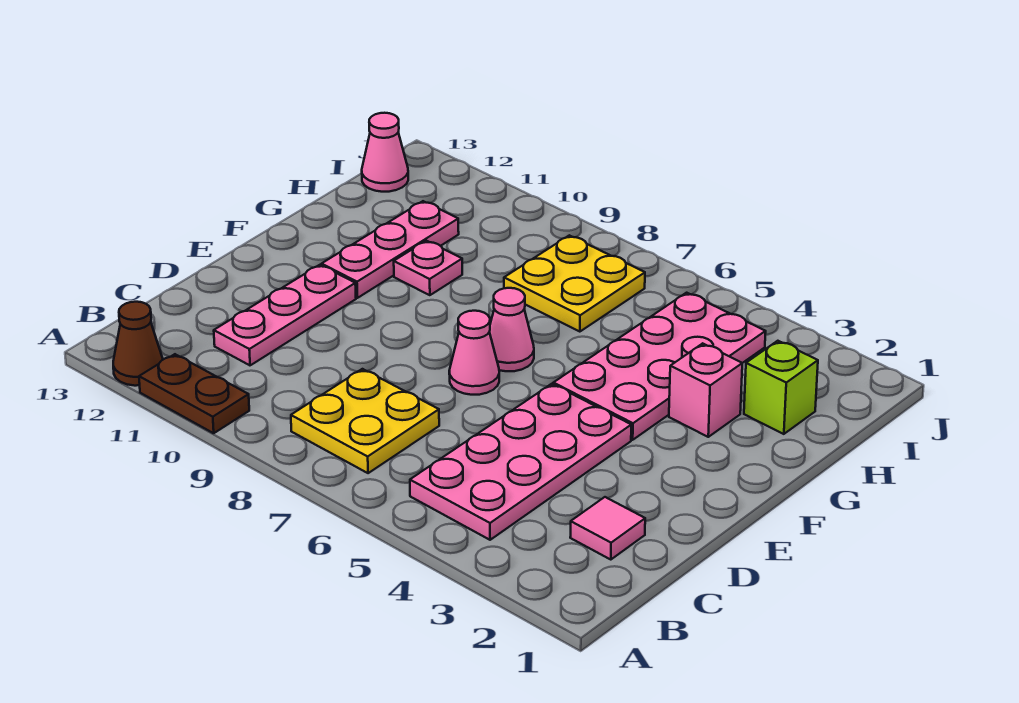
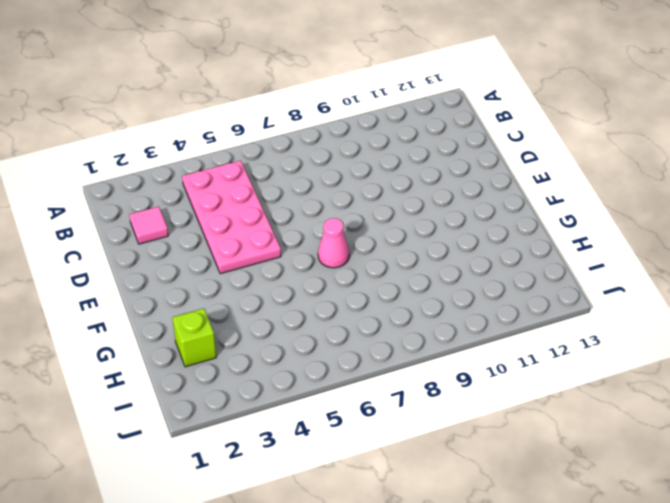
none -> brown plate A10:A11 level 1
none -> brown cone A12 level 1
none -> yellow plate B7:C8 level 1

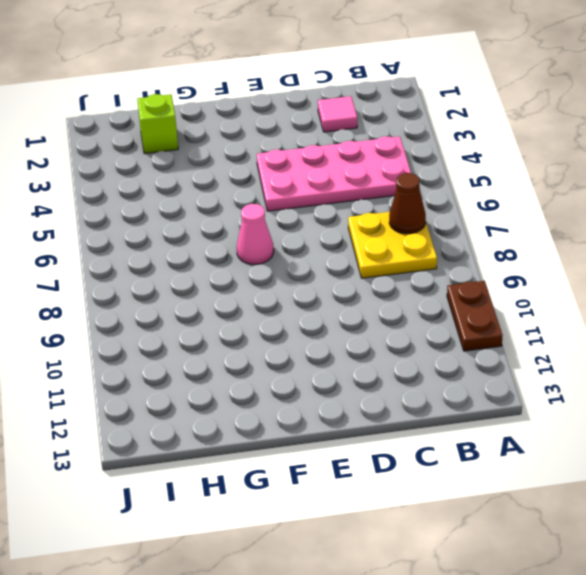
brown cone B7 level 2 -> brown cone A12 level 1
none -> pink plate C11:E11 level 1
none -> pink cone E7 level 1
none -> pink plate F4:I5 level 1

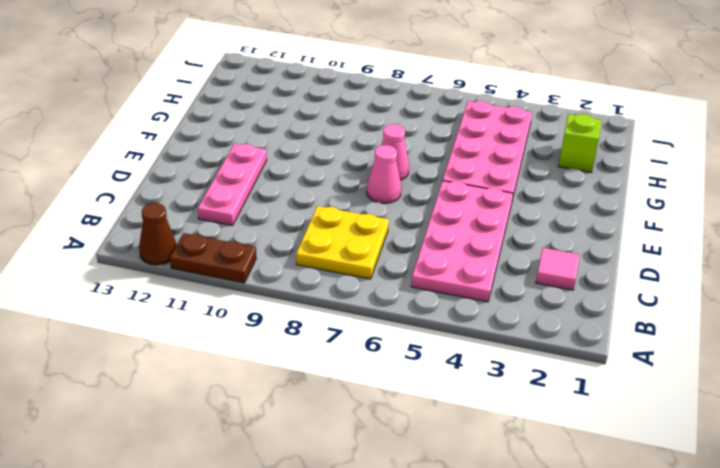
none -> pink plate F11:H11 level 1
none -> pink brick G3 level 1
none -> pink plate G10 level 1

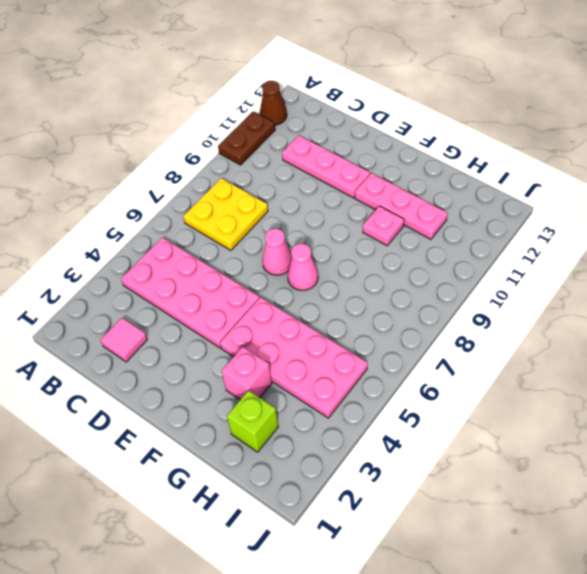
none -> yellow plate H7:I8 level 1
none -> pink cone I13 level 1

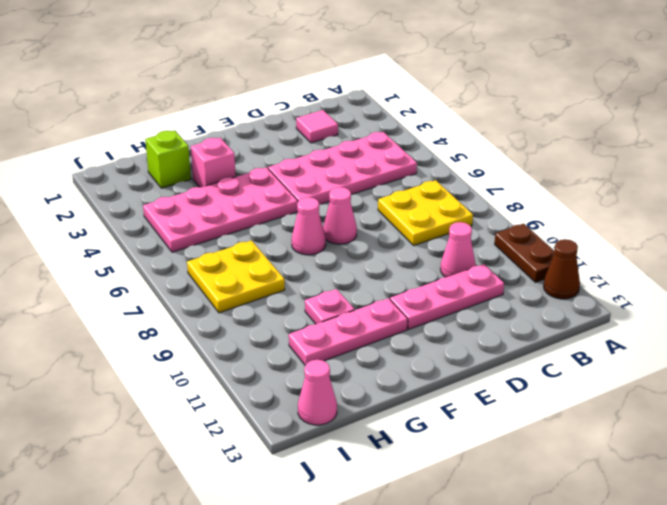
pink cone C10 level 1 -> none

